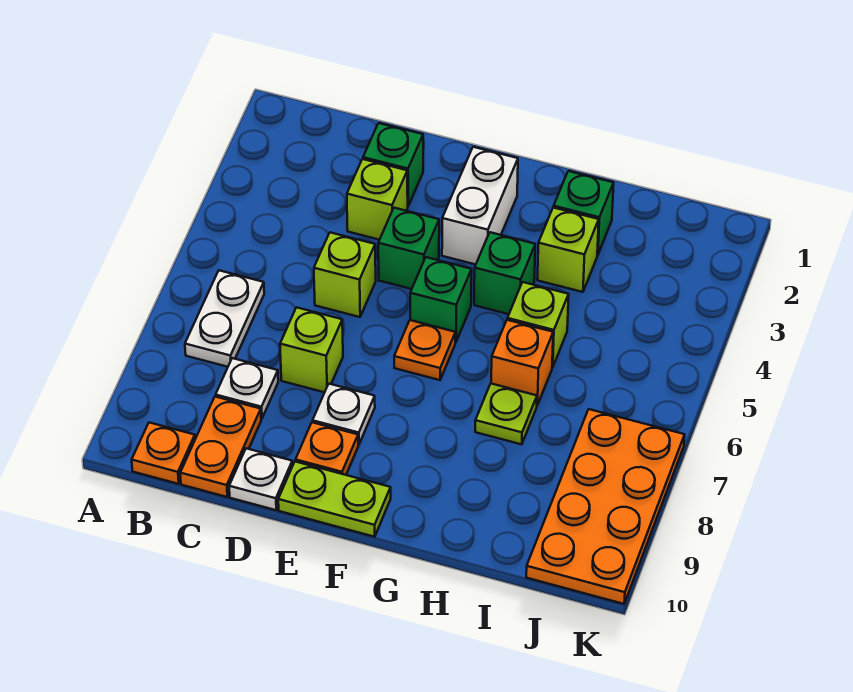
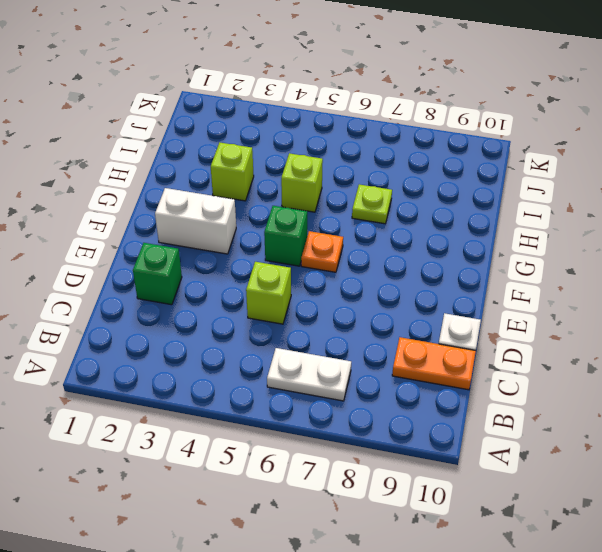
none -> orange plate B10 level 1
none -> white plate C8 level 1
none -> lime brick D3 level 1

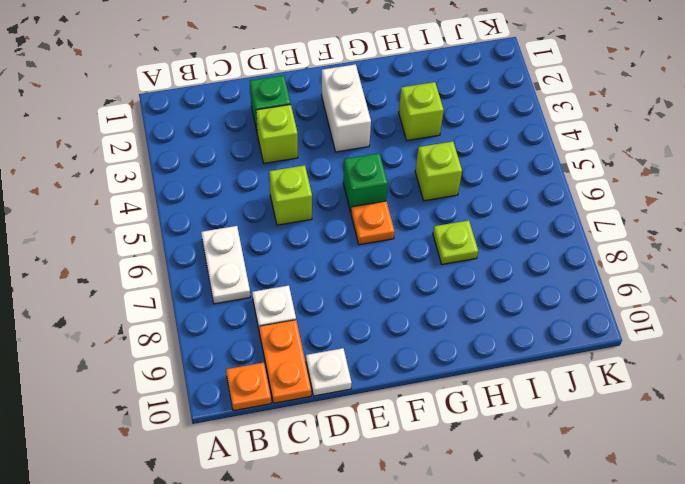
none -> lime brick D7 level 1
none -> green brick E4 level 1
none -> white plate E8 level 1

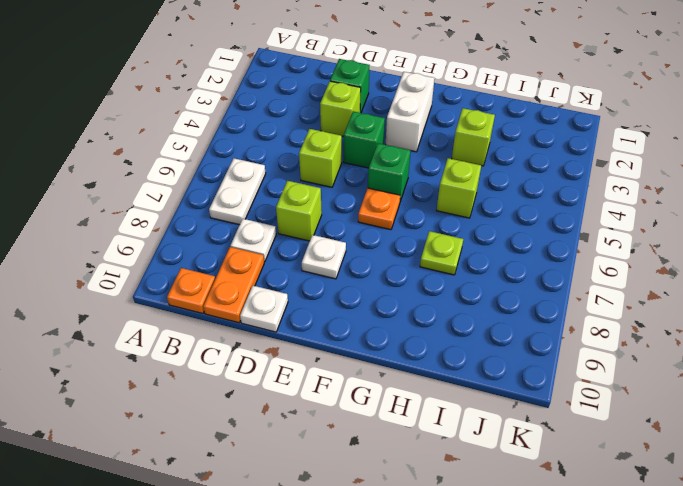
none -> orange plate E9 level 1
none -> lime plate E10:F10 level 1
none -> green brick G4 level 1

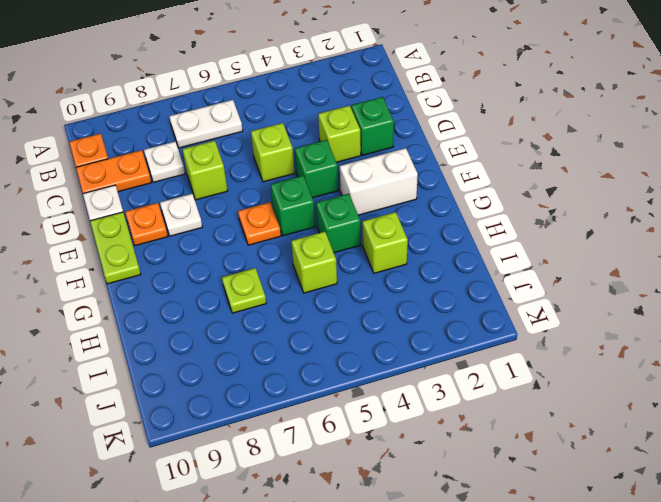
none -> green brick H2 level 1
none -> orange brick H6 level 1
none -> orange plate J7:K10 level 1

